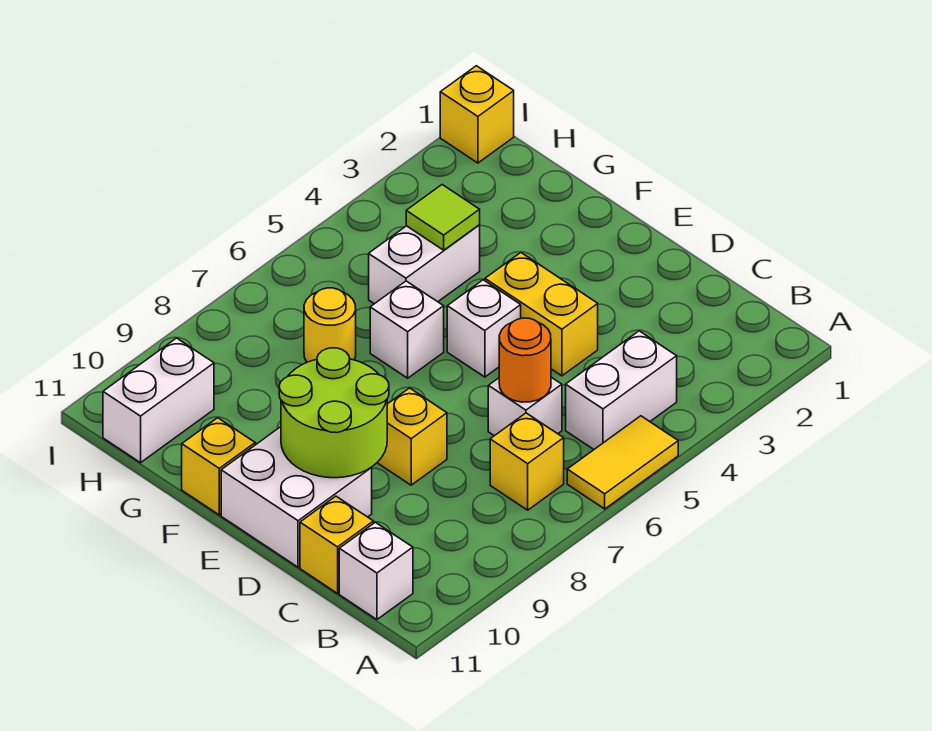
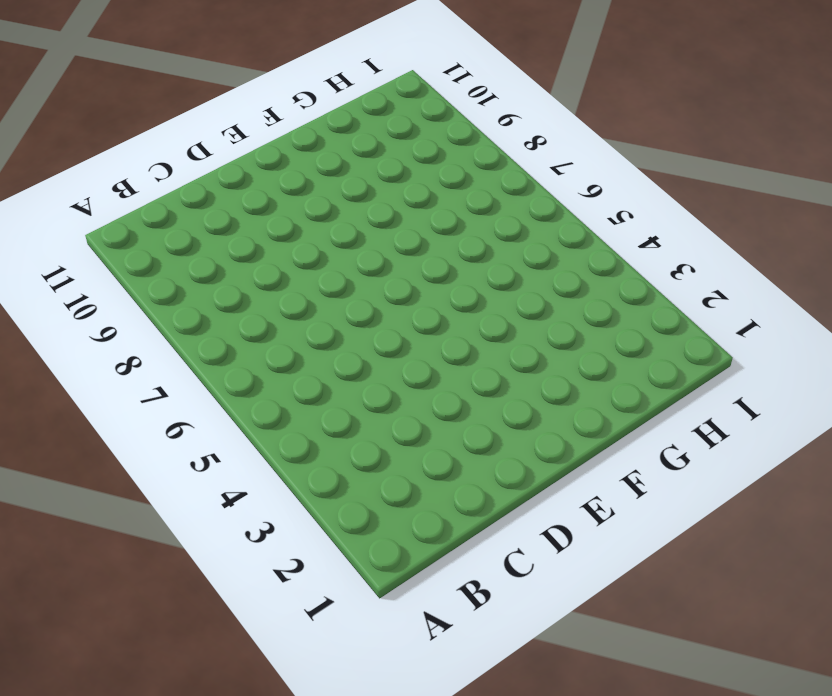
none -> yellow tile A5:A6 level 1
none -> white brick B4:B5 level 1
none -> yellow brick B7 level 1

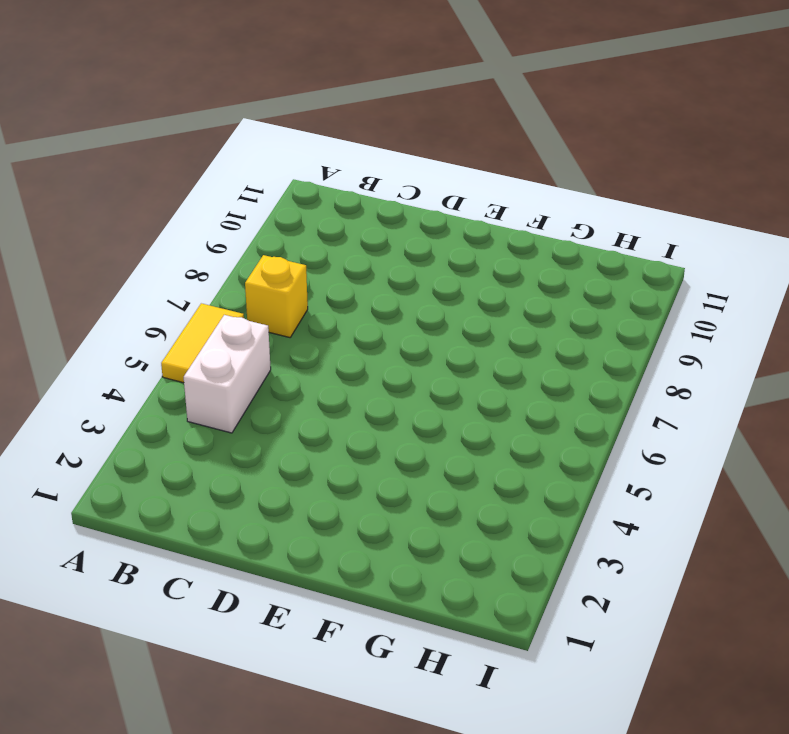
none -> white brick B11 level 1
none -> white brick C6 level 1
none -> yellow brick C11 level 1

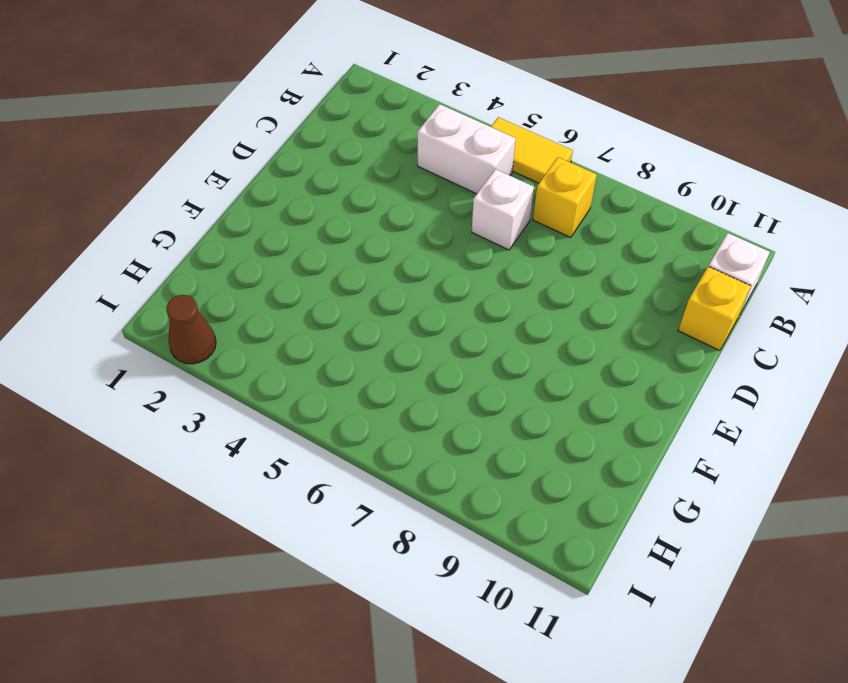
brown cone I2 level 1 -> none
none -> yellow brick D4:E4 level 1
none -> yellow brick D8 level 1
none -> white brick D10:E11 level 1

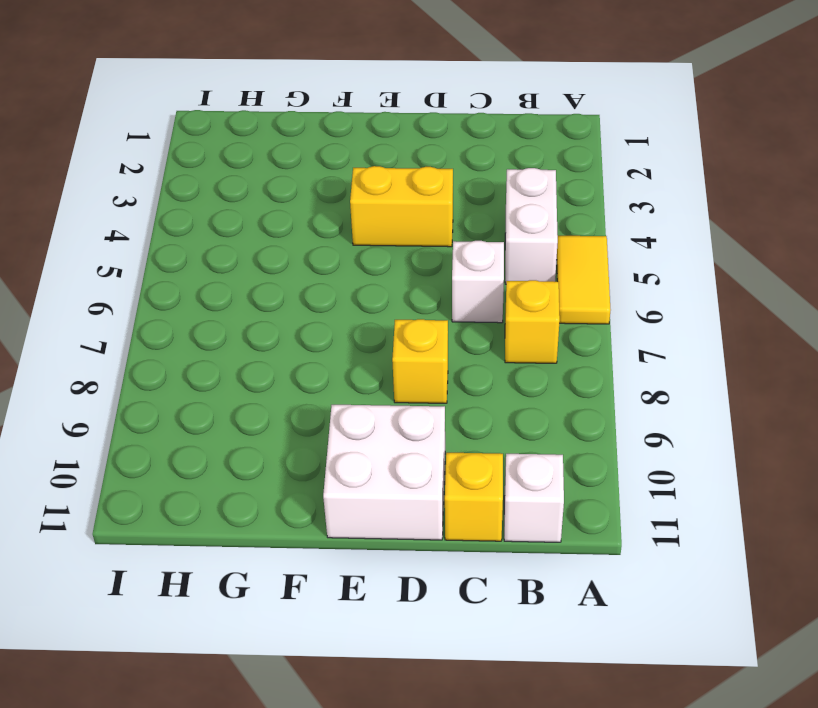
none -> white brick E5 level 1
none -> white brick F6 level 1
none -> yellow brick F11 level 1

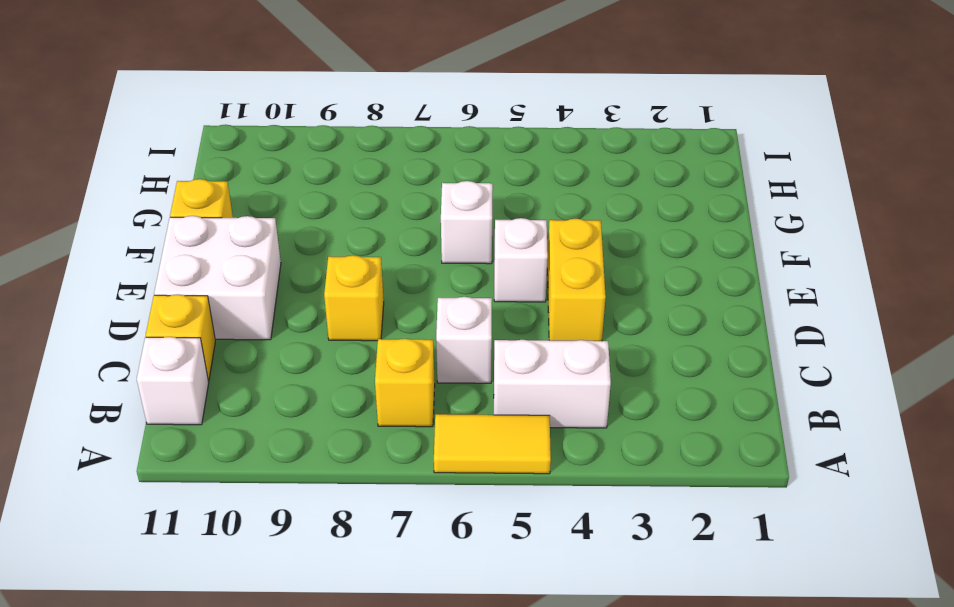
none -> white brick G4:G5 level 1
none -> yellow round brick G7 level 1
none -> white brick H10:H11 level 1

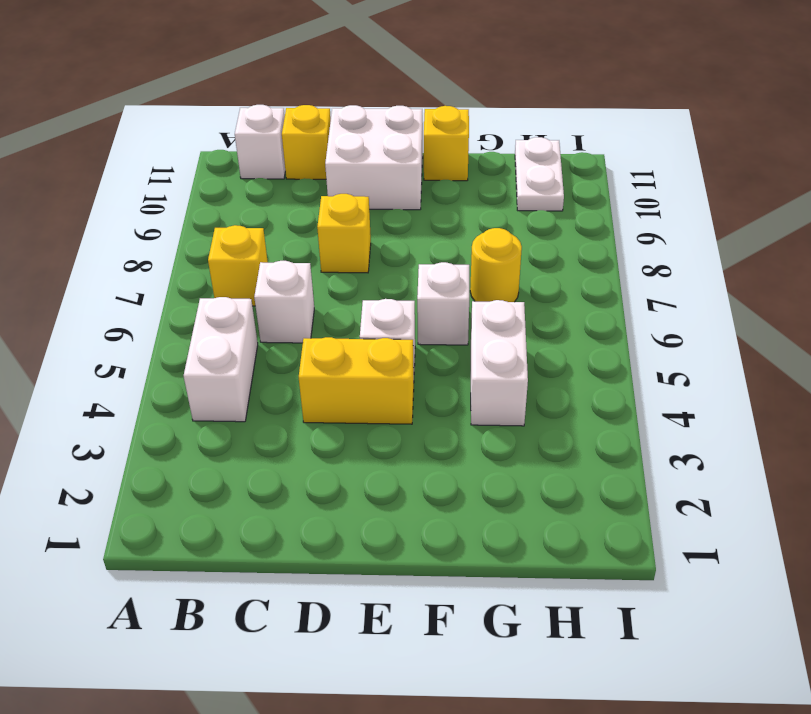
white plate H10:H11 level 1 -> white brick H10:H11 level 1
none -> yellow tile A5:A6 level 1
none -> yellow brick I1 level 1
none -> orange round brick C6 level 2

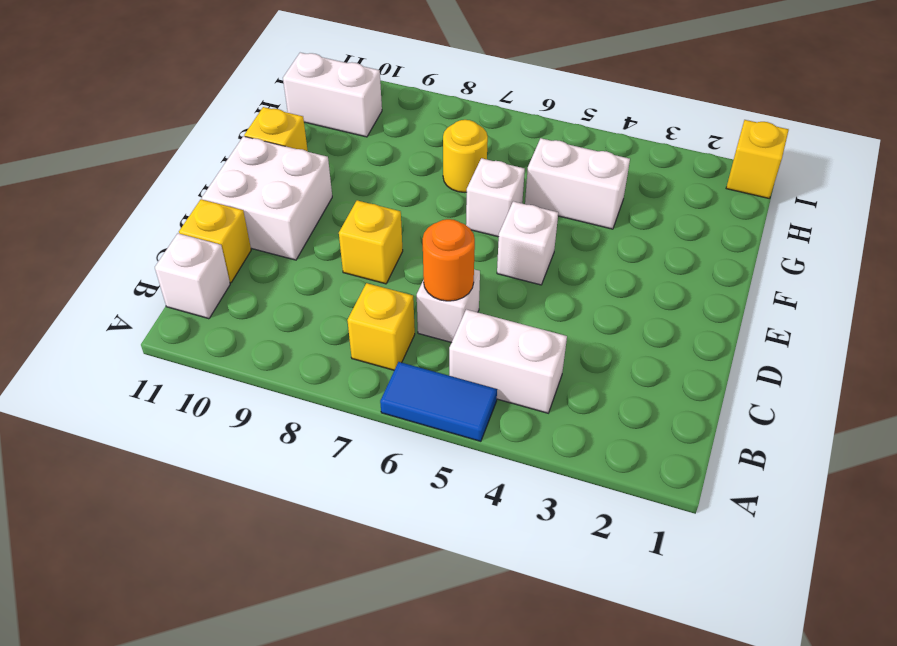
blue tile A5:A6 level 1 -> yellow tile A5:A6 level 1
none -> yellow brick D4:E4 level 1
none -> lime round brick D9:E10 level 2
none -> lime tile G4 level 2

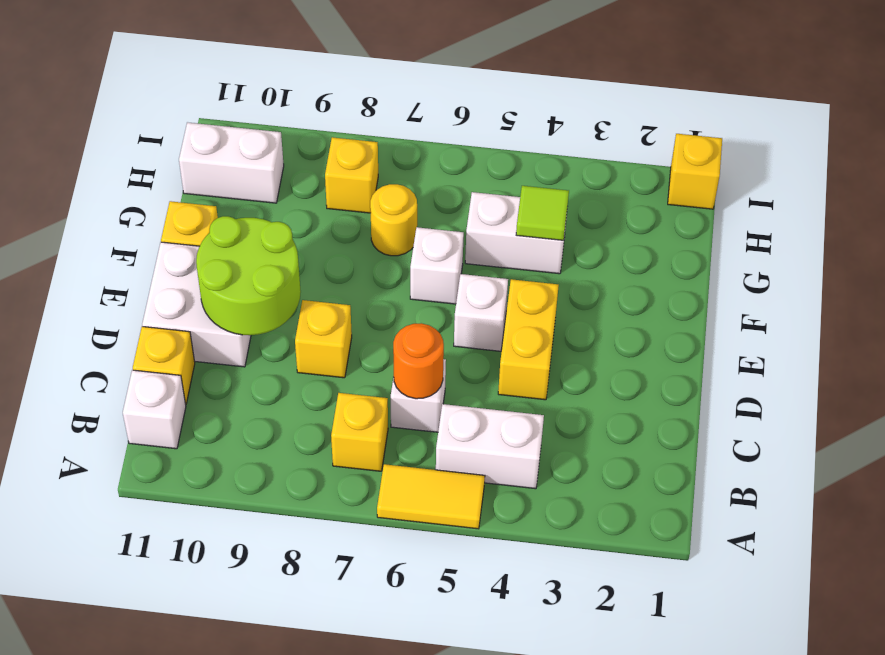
yellow brick H8 level 1 -> none

